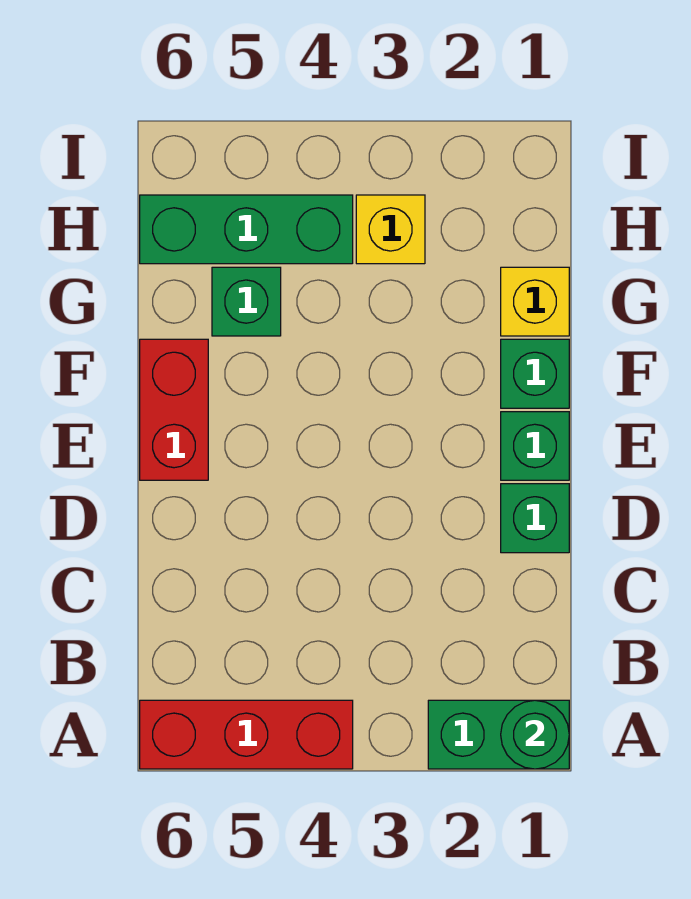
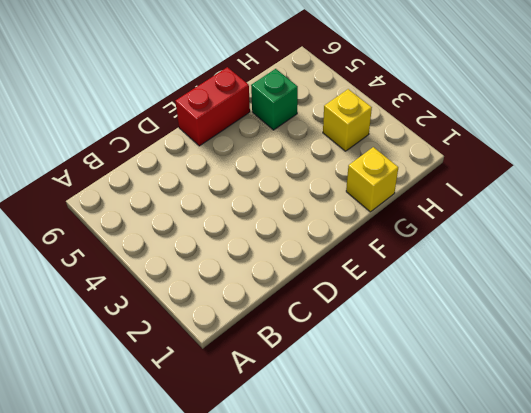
none -> green brick A1:A2 level 1
none -> red brick A4:A6 level 1

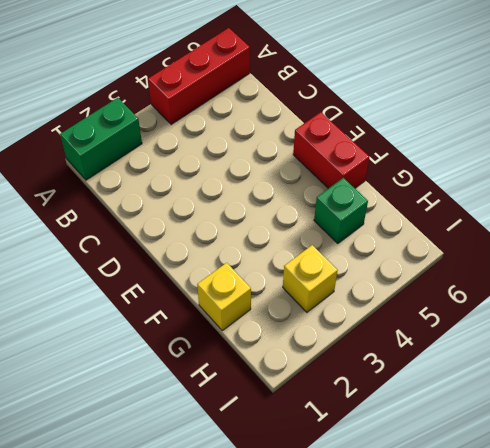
none -> green brick D1 level 1
none -> green brick E1 level 1

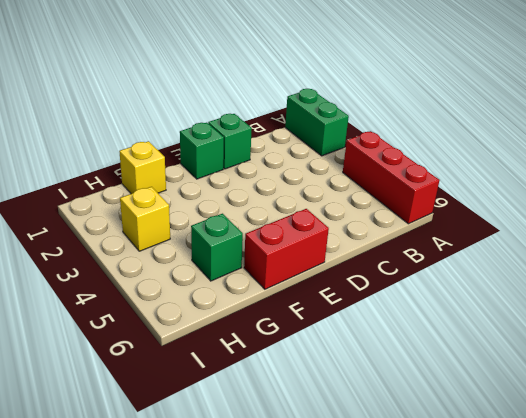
none -> green brick F1 level 1
none -> green brick H4:H6 level 1

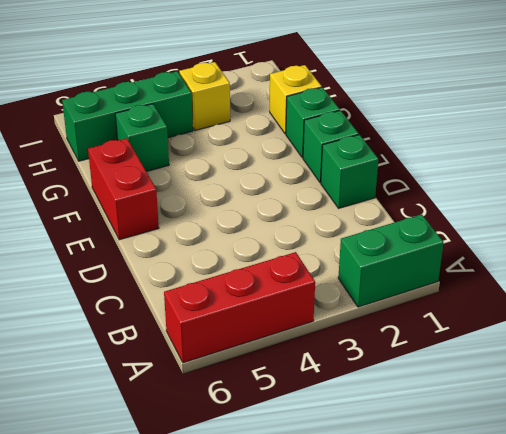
none -> green round brick A1 level 2

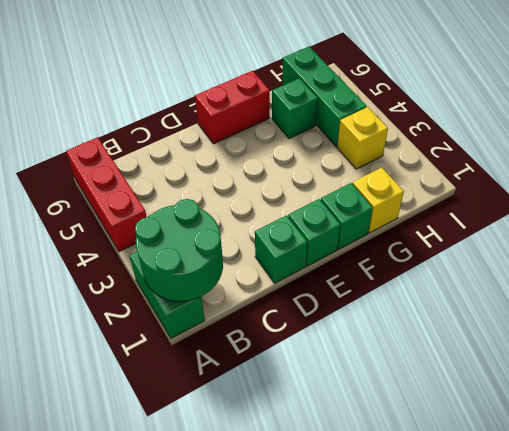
green round brick A1:B2 level 2 -> green round brick A1 level 2

